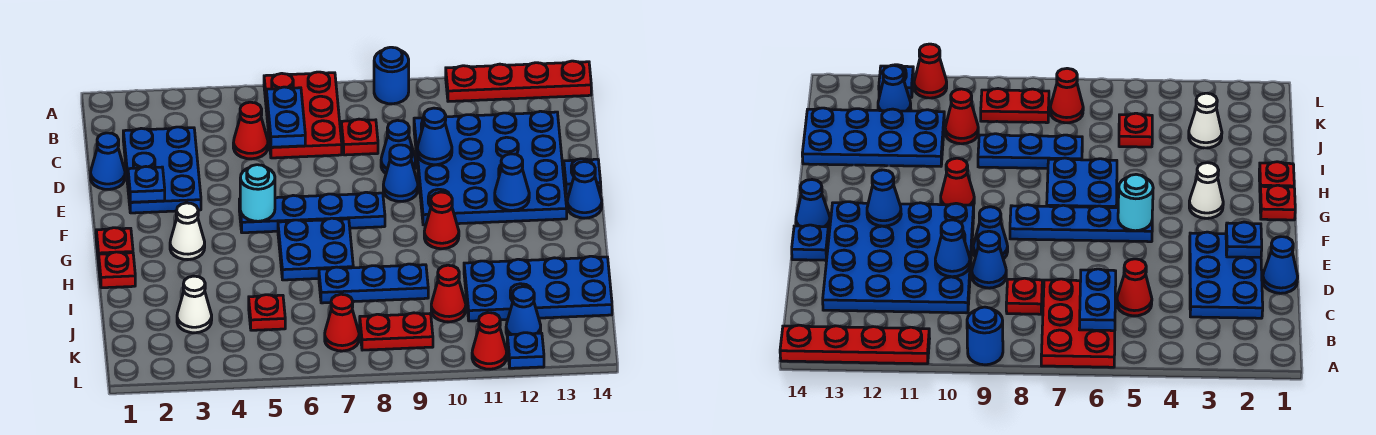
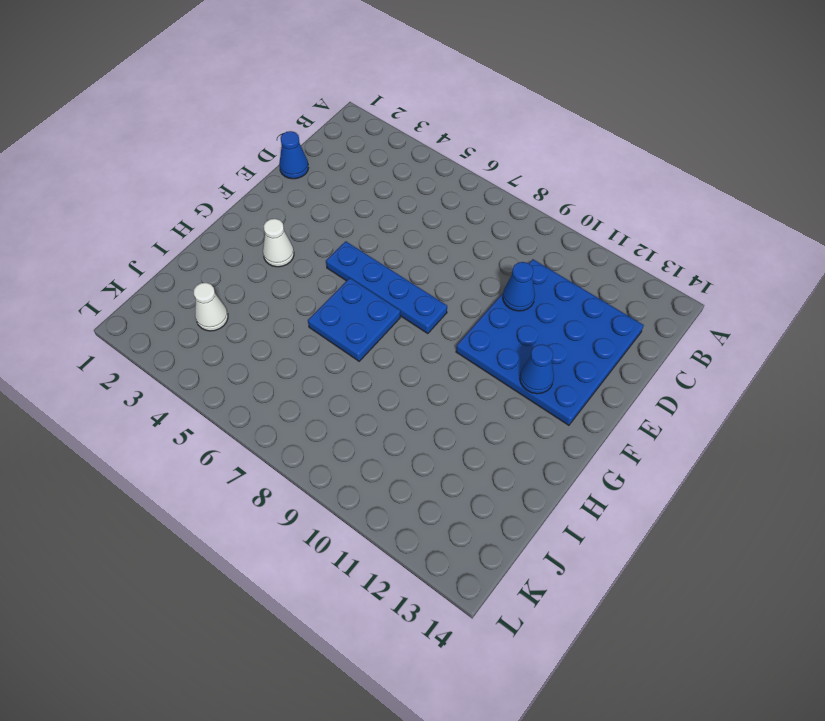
none -> red plate A6:C7 level 1
none -> blue round brick A9 level 1
none -> red plate A11:A14 level 1
none -> blue plate C2:E3 level 1

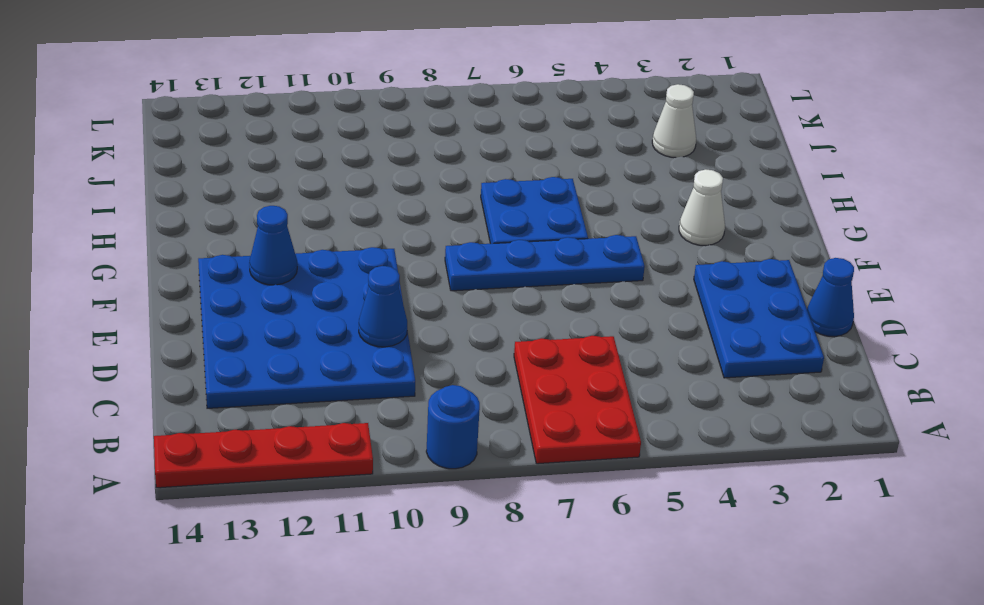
none -> red cone C5 level 1
none -> red plate C8 level 1
none -> blue cone D9 level 1
none -> blue cone E9 level 1

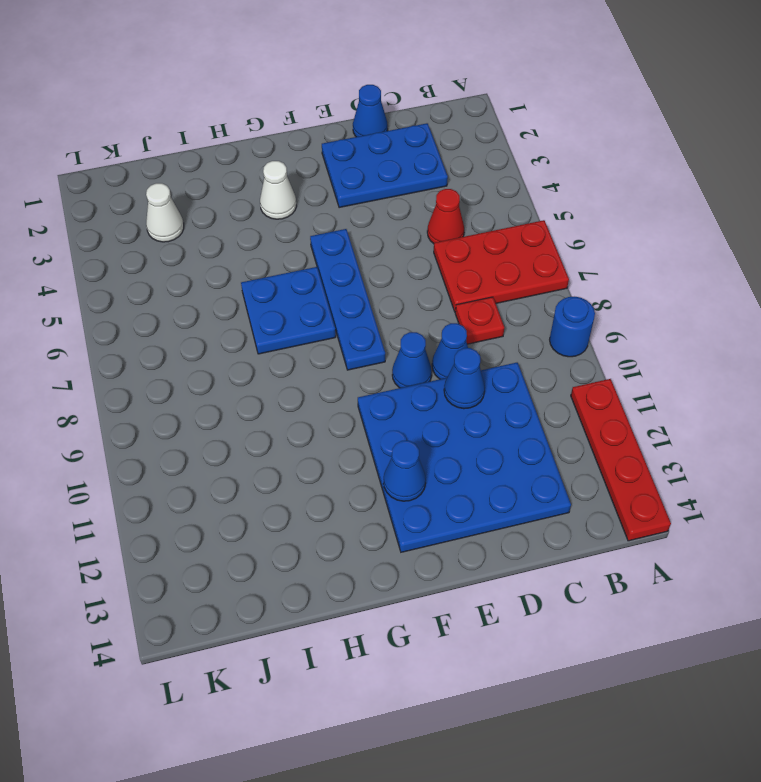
none -> blue plate E14 level 1
none -> blue cone F14 level 1
none -> red plate G1 level 1
none -> red cone G10 level 1

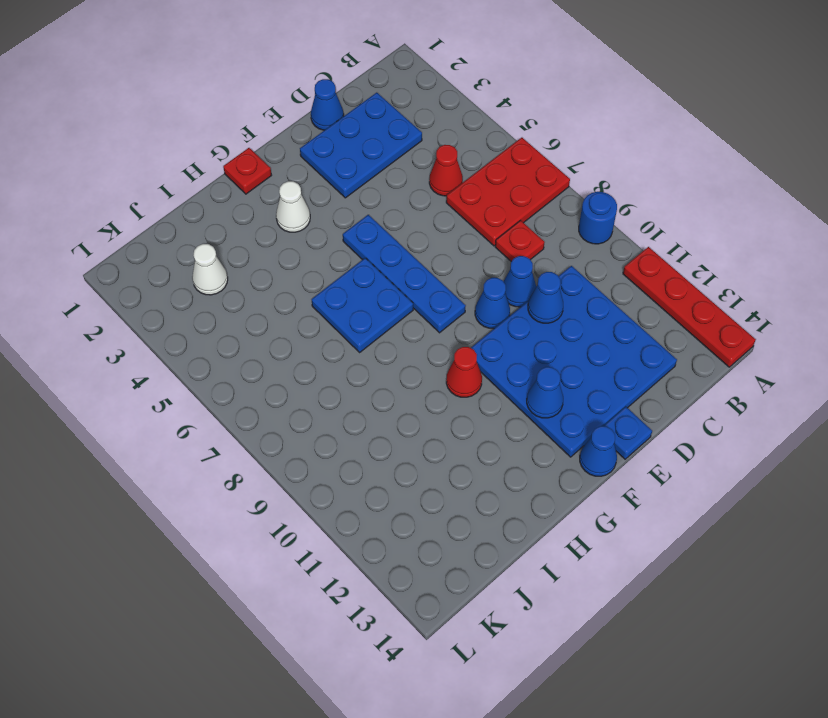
none -> red plate H1 level 1
none -> blue plate I7:I9 level 1
none -> blue plate I11:J14 level 1
none -> red plate J5 level 1

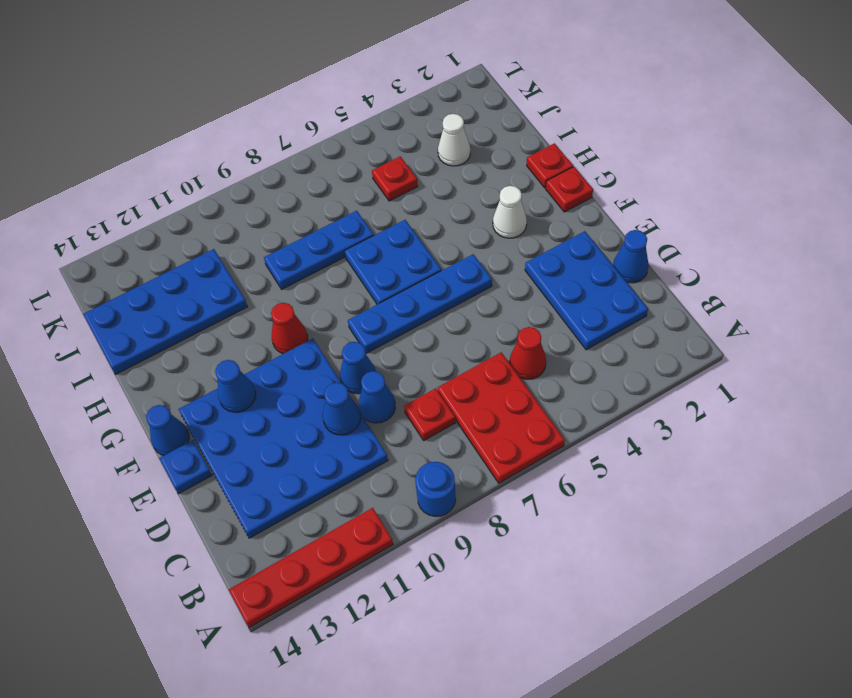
none -> red cone J10 level 1
none -> red cone K7 level 1
none -> red plate K8:K9 level 1
none -> blue cone K12 level 1

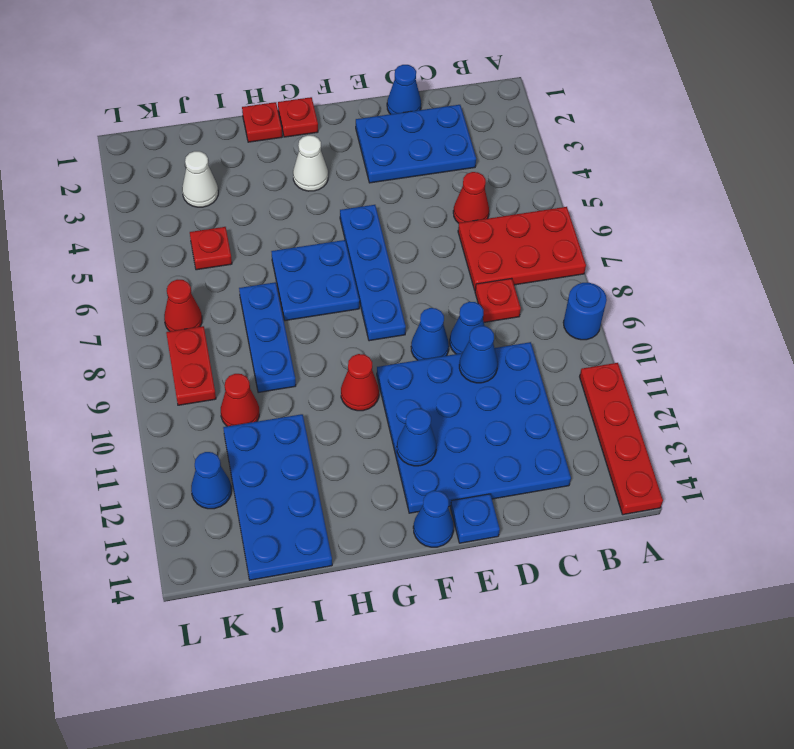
none -> red cone L11 level 1
none -> blue plate L12 level 1
none -> blue plate B6:C6 level 2
none -> blue plate E2 level 2

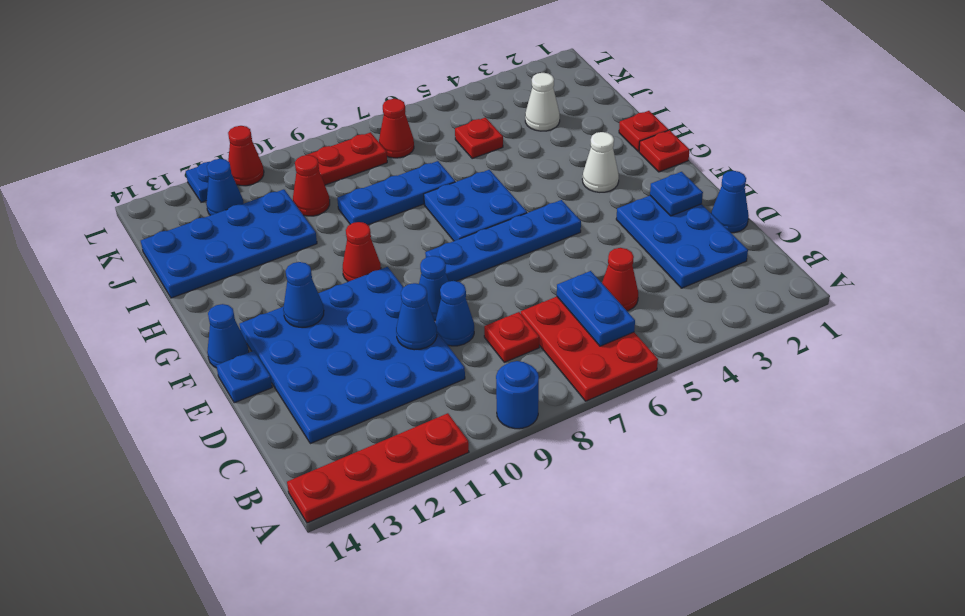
none -> cyan round brick F5 level 2

